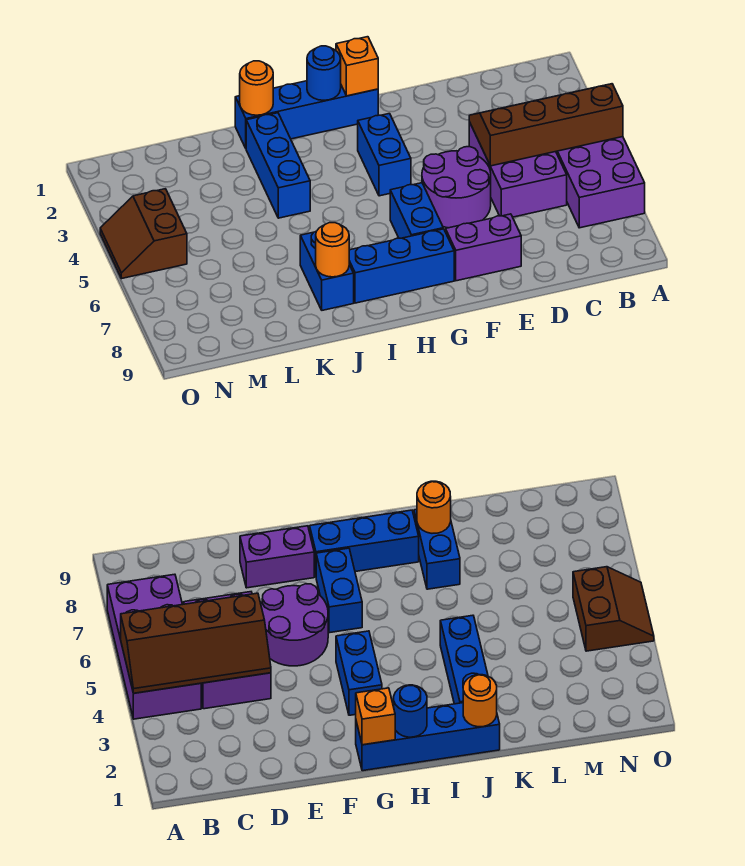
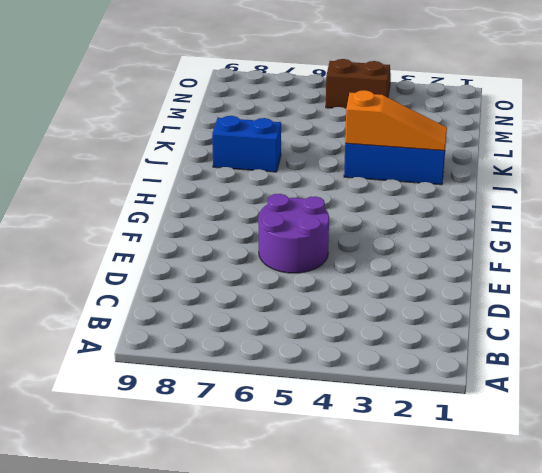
orange slope J2:J4 level 2 top 4 -> none
none -> purple brick A4:B7 level 1
none -> purple brick C4:D6 level 1
none -> purple brick E8:F8 level 1

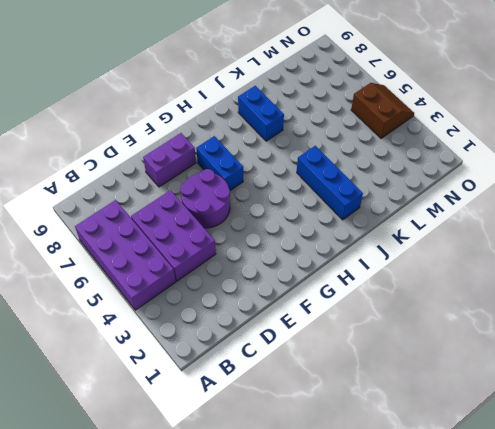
none -> blue brick G1:J1 level 1
none -> blue brick G3:G4 level 1
none -> blue brick G8:I8 level 1

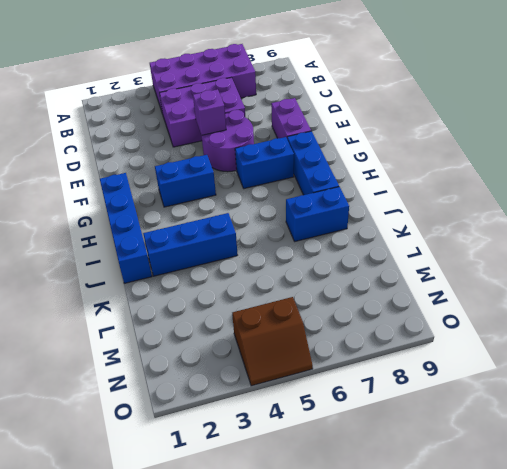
purple brick E5 level 2 -> none
none -> brown slope A4:D5 level 2 top 5
none -> orange brick G1 level 2
none -> blue round brick H1 level 2

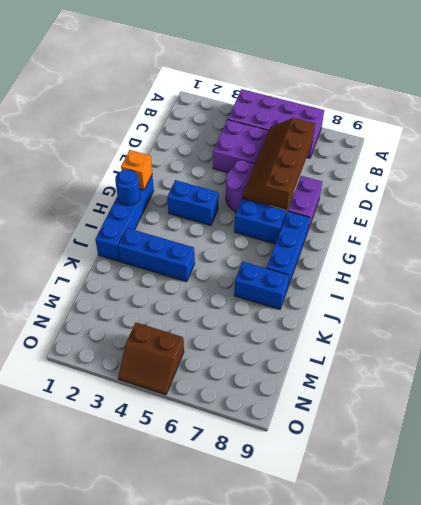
brown slope C6:F7 level 2 top 7 -> brown slope A4:D5 level 2 top 5
none -> orange round brick J1 level 2
none -> orange round brick J8 level 2

